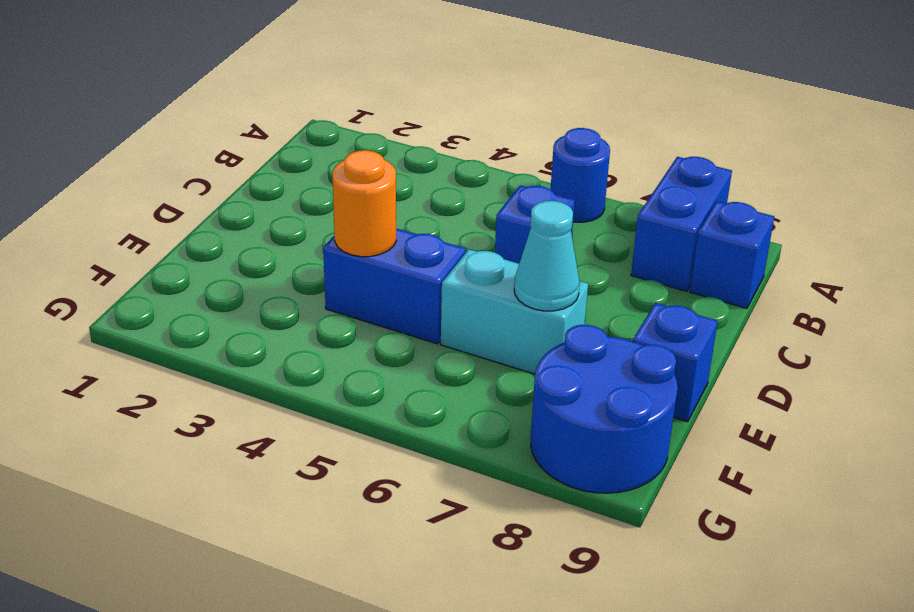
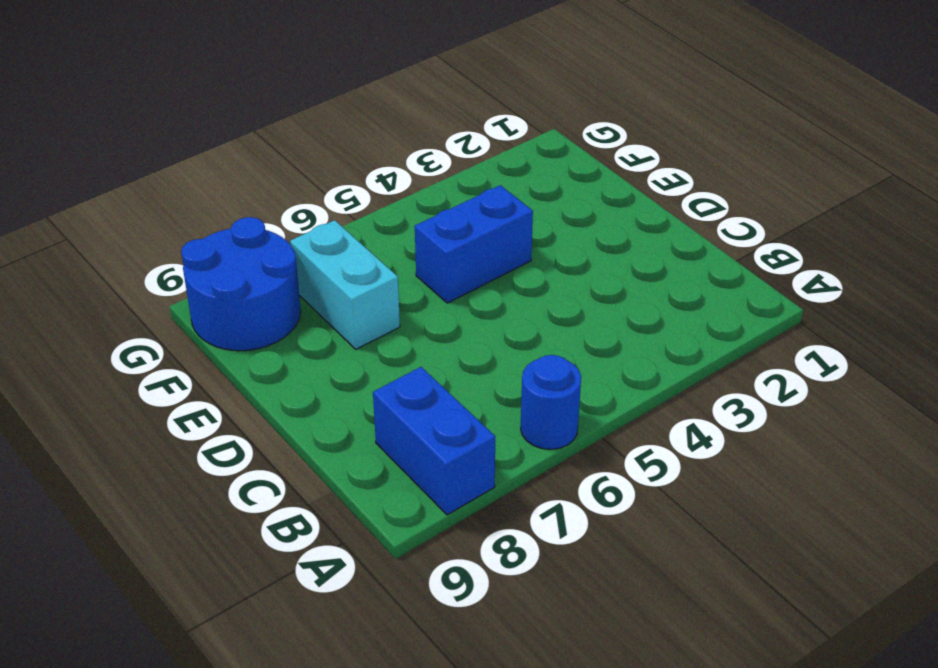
cyan brick E7:F7 level 1 -> cyan brick E6:E7 level 1
none -> blue brick B9 level 1
none -> blue brick C6 level 1

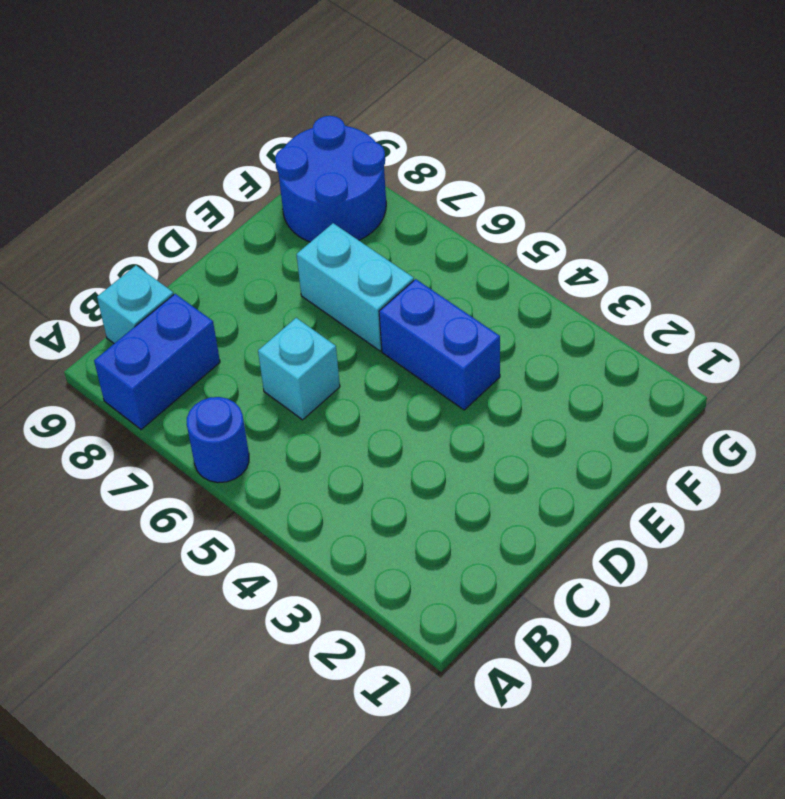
cyan brick B9 level 1 -> blue brick B9 level 1
cyan brick C6 level 1 -> blue brick C6 level 1
none -> blue brick E9 level 1
none -> orange round brick E4 level 2

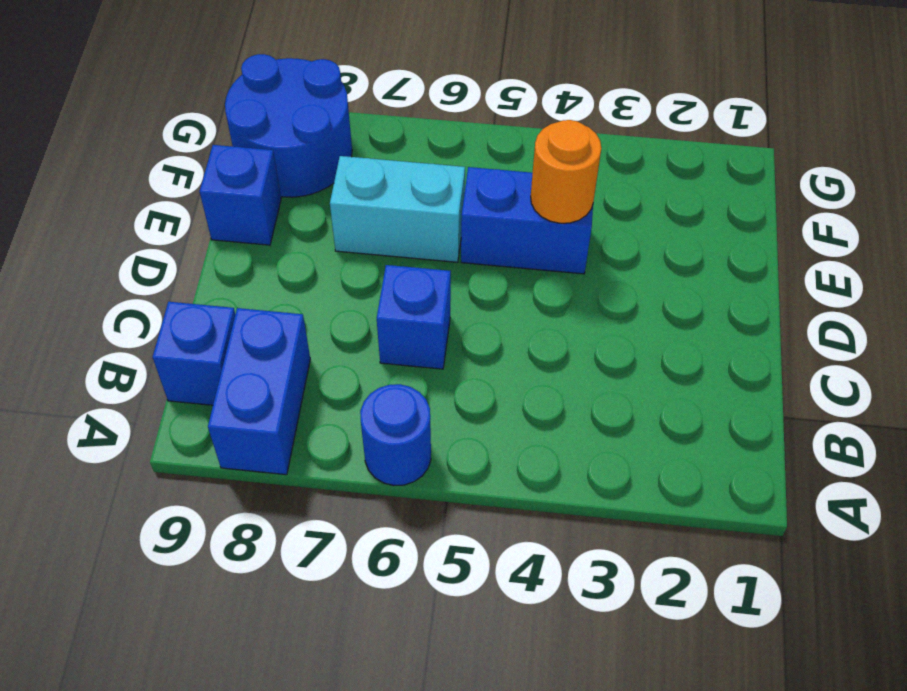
none -> cyan cone E7 level 2

